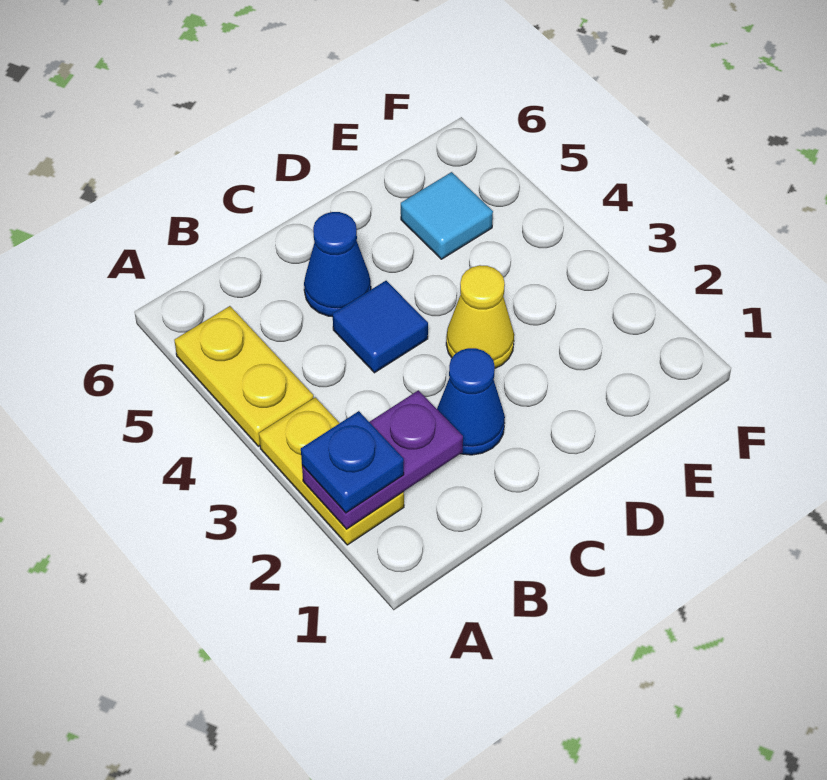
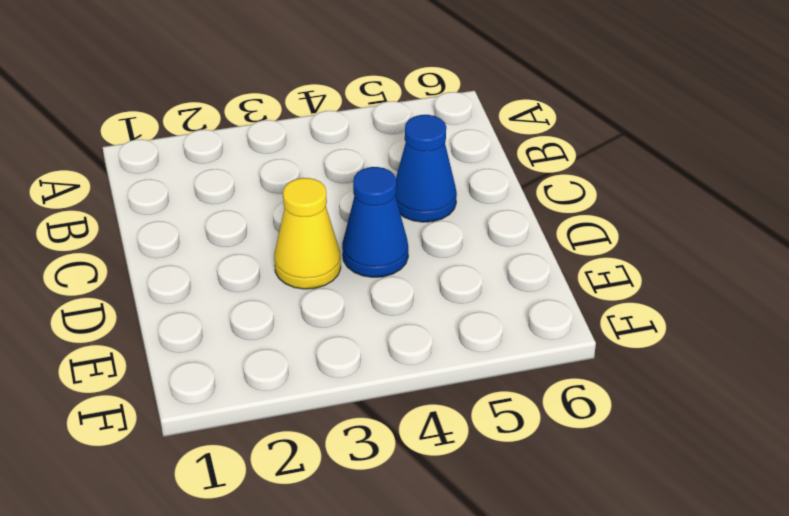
blue cone D4 level 1 -> blue cone C2 level 1
none -> yellow plate A2:A3 level 1
none -> yellow plate A4:A5 level 1

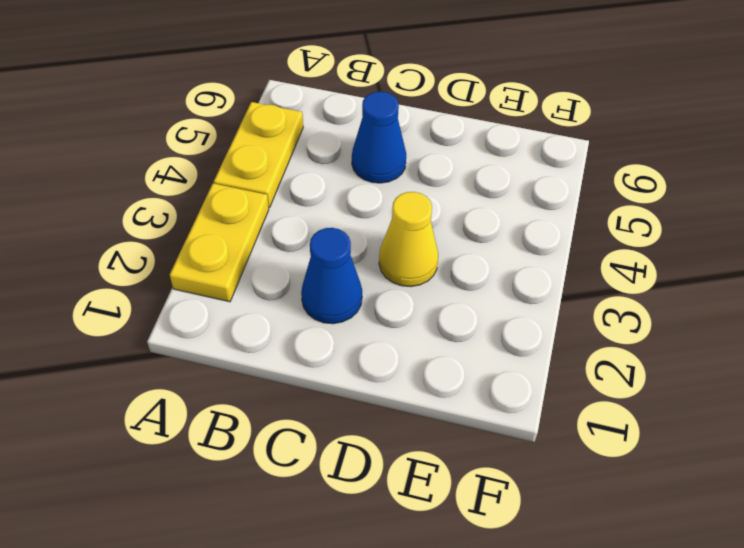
none -> blue tile C4 level 1
none -> cyan tile E5 level 1

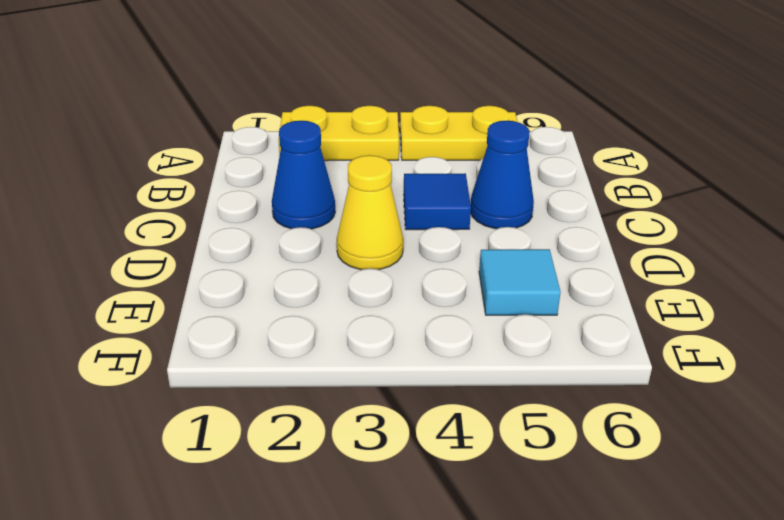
none -> purple plate A2:B2 level 2
none -> blue plate A2 level 3

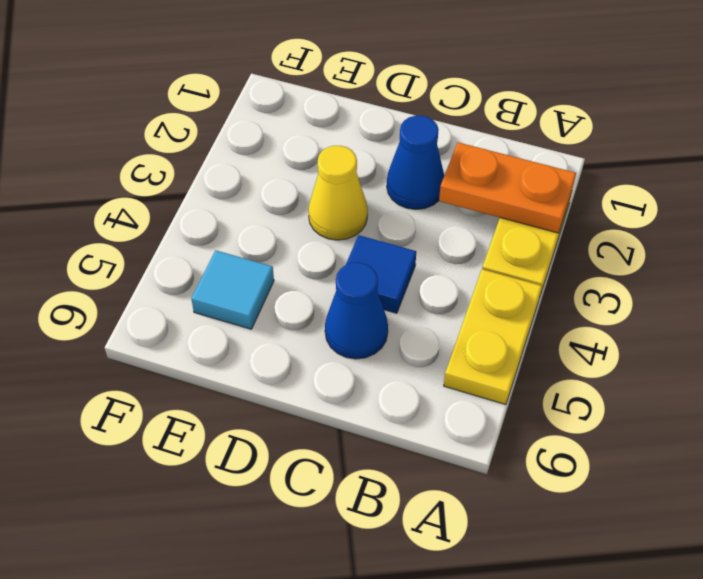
orange plate A2:B2 level 2 -> purple plate A2:B2 level 2
none -> blue plate A2 level 3

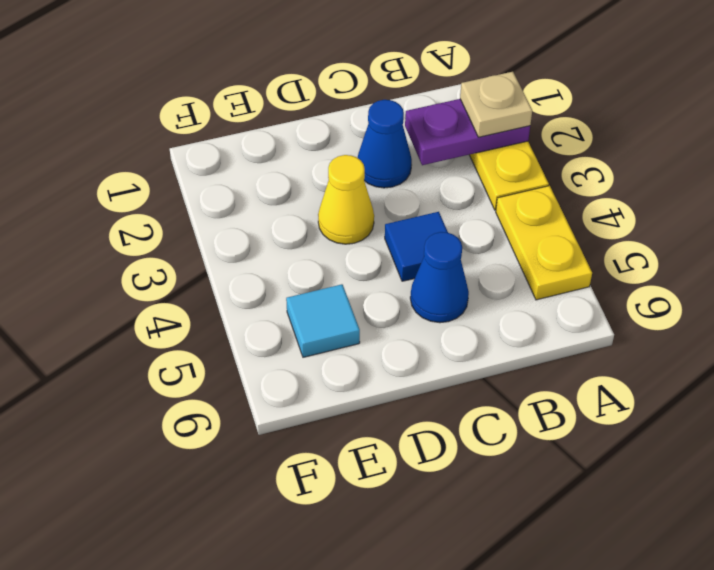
tan plate A2 level 3 -> blue plate A2 level 3

